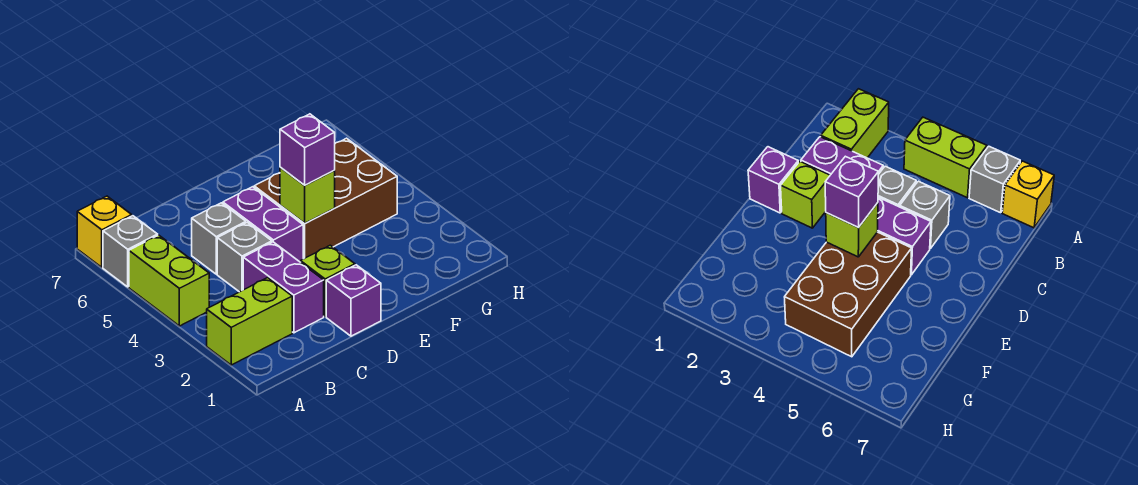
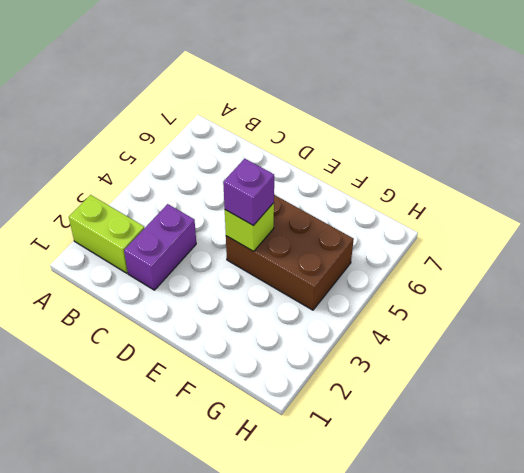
none -> lime brick A4:A5 level 1
none -> grey brick A6 level 1
none -> yellow brick A7 level 1

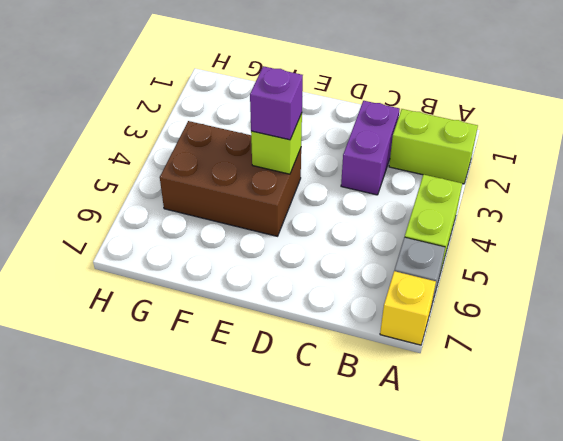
none -> grey brick C4 level 1
none -> grey brick C5 level 1
none -> purple brick D1 level 1

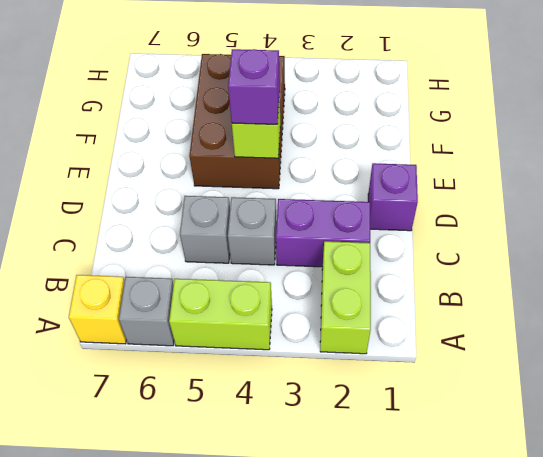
none -> lime brick D2 level 1
none -> purple brick D4:D5 level 1

